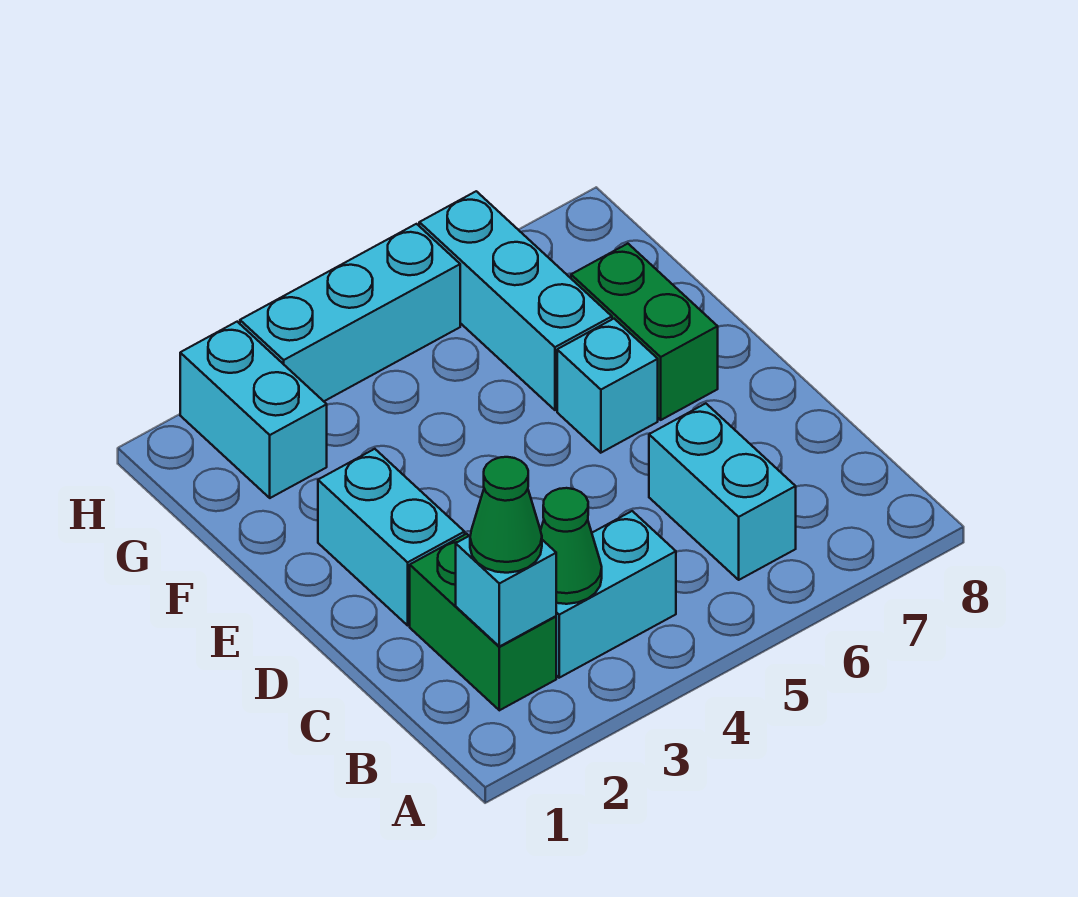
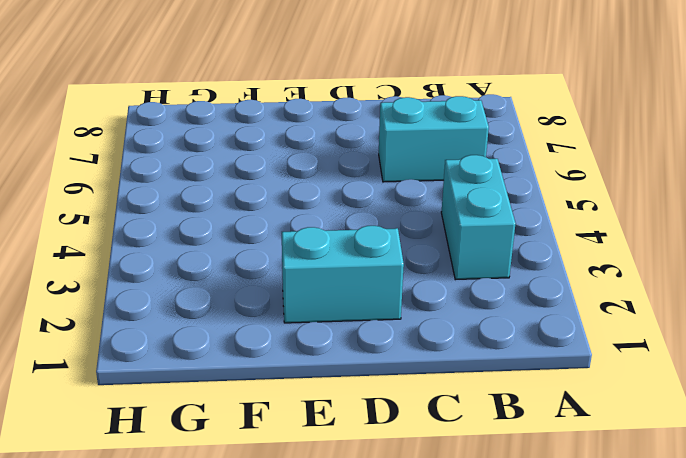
none -> green brick B2:C2 level 1
none -> cyan brick E6 level 1
none -> green brick E7:F7 level 1

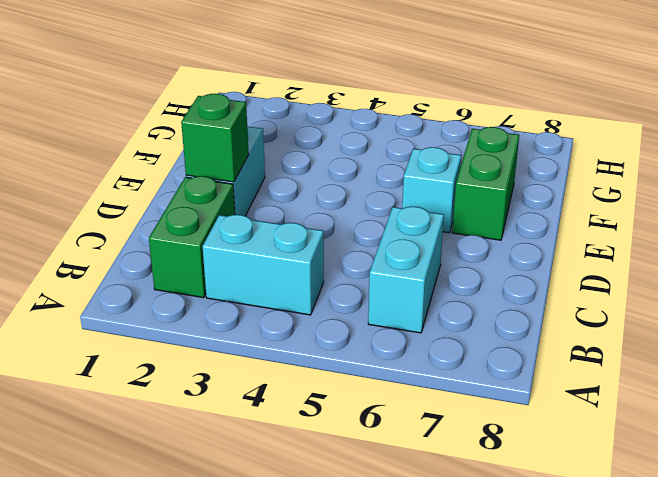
green brick D2 level 2 -> none
none -> cyan brick F6:H6 level 1
none -> cyan brick G2:H2 level 1
none -> cyan brick H3:H5 level 1

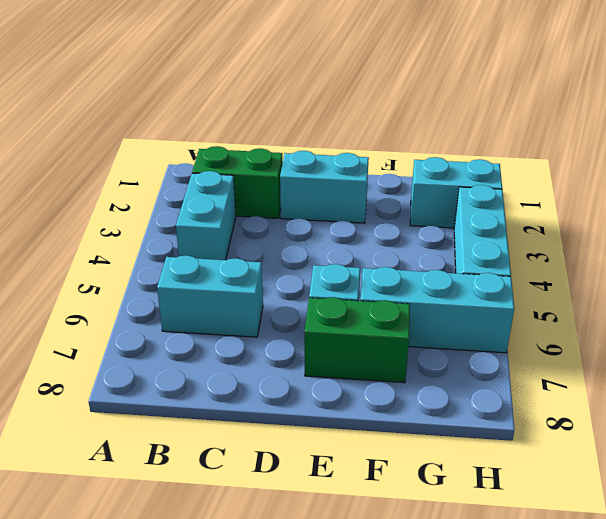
none -> cyan brick B2 level 2
none -> green cone B3 level 2
none -> green cone B2 level 3

